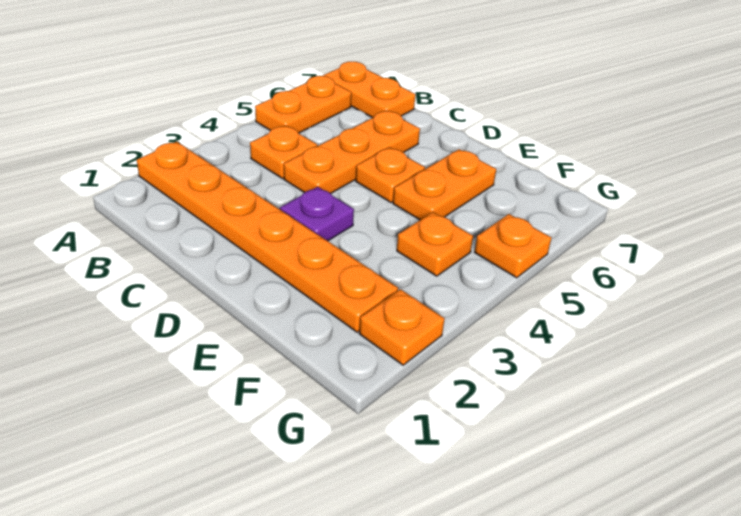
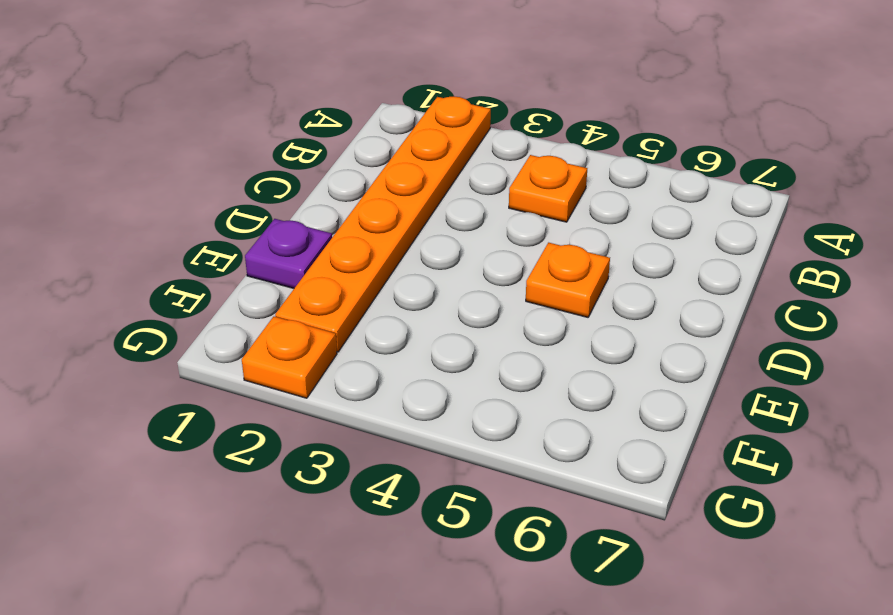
purple plate E1 level 1 -> purple plate D3 level 1
none -> orange plate A5:A6 level 1
none -> orange plate A7:B7 level 1

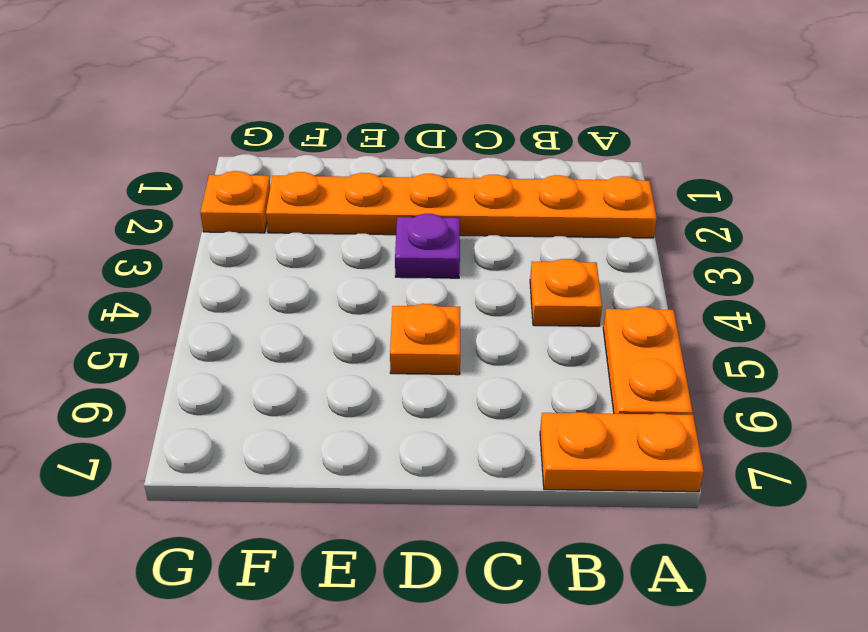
none -> orange plate C4:C6 level 1
none -> orange plate E5:E6 level 1

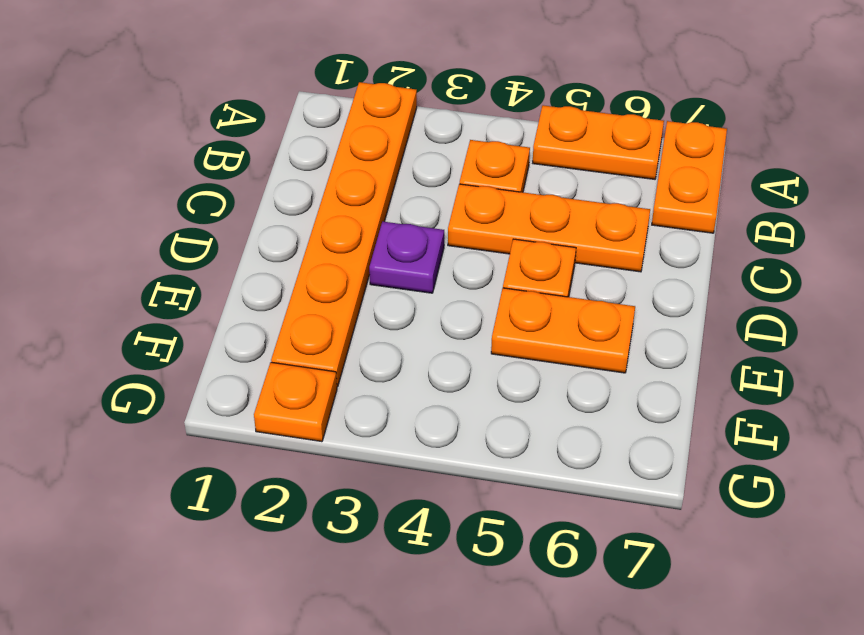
none -> orange plate F4 level 1
none -> orange plate G5 level 1

